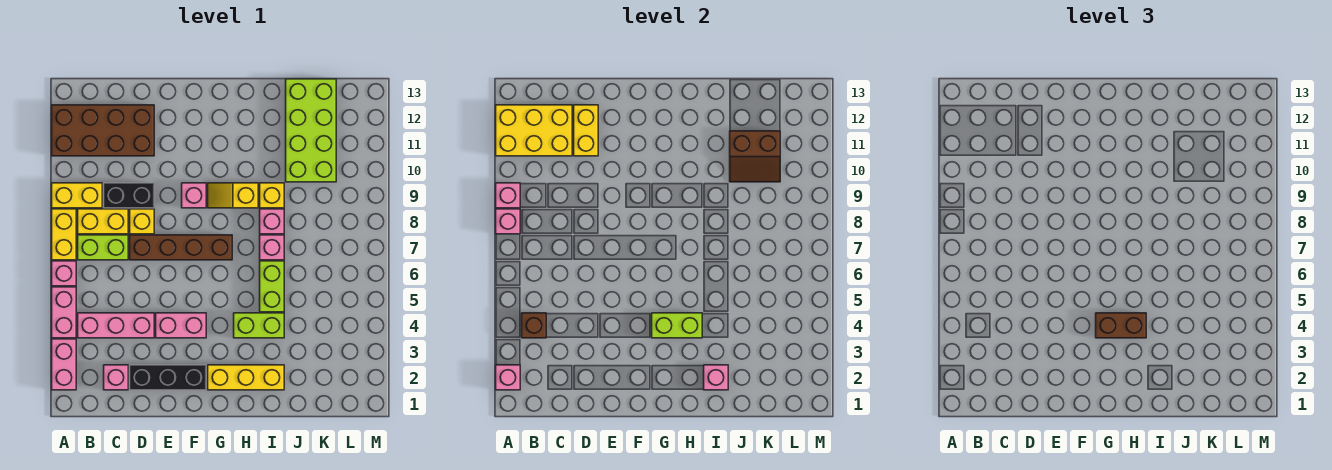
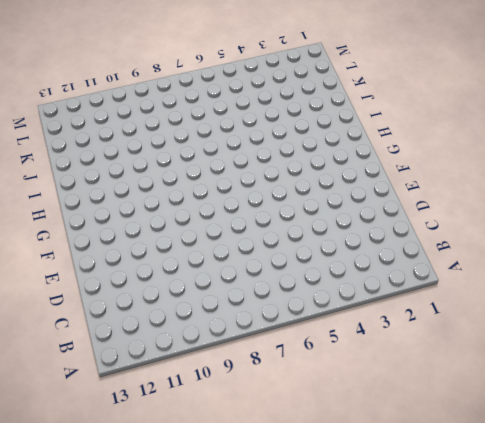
none -> pink brick A2:A3 level 1
none -> pink brick A4:A5 level 1
none -> pink brick A6 level 1
none -> yellow brick A7:A8 level 1

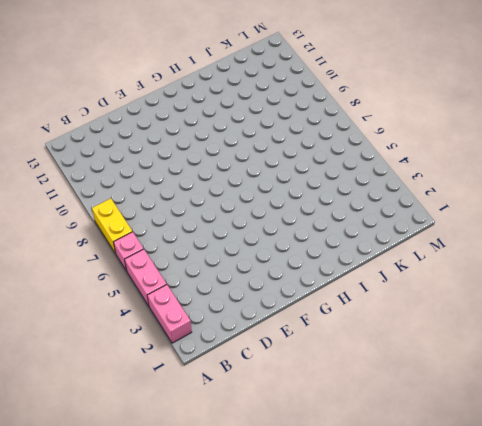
none -> yellow brick A9:B9 level 1
none -> brown brick A11:D12 level 1
none -> pink brick B4:D4 level 1
none -> lime brick B7:C7 level 1

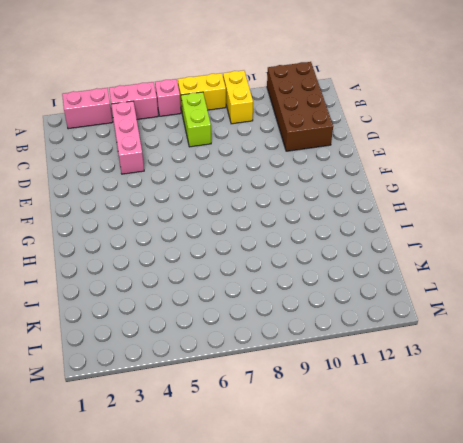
none -> yellow brick B8:C8 level 1
none -> pink brick C2 level 1
none -> black brick C9:D9 level 1
none -> black brick D2:F2 level 1

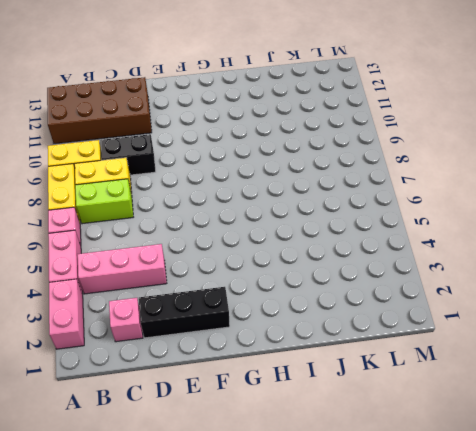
none -> brown brick D7:G7 level 1
none -> yellow brick D8 level 1
none -> pink brick E4:F4 level 1
none -> pink brick F9 level 1

